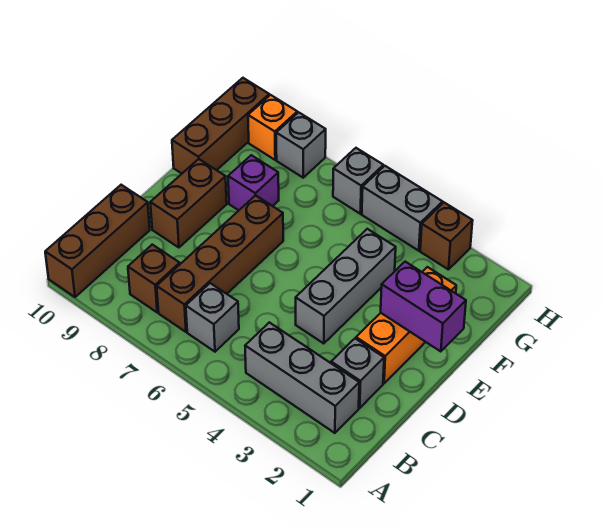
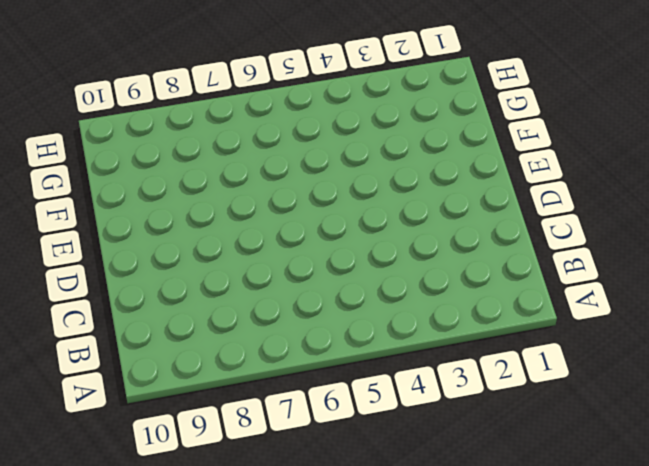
none -> brown brick A10:C10 level 1
none -> grey brick B2:B4 level 1
none -> grey brick B6 level 1

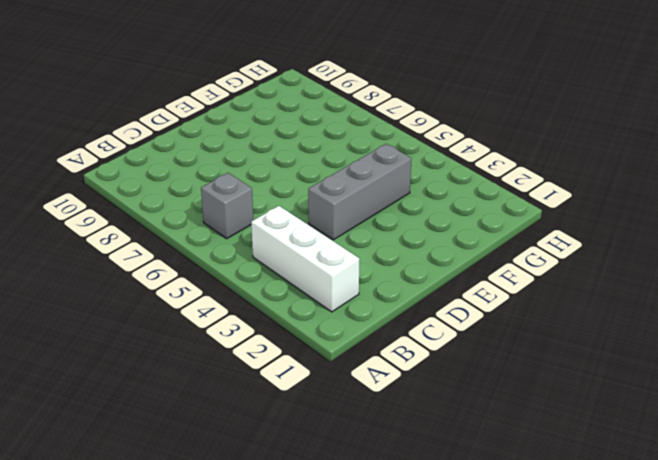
white brick B2:B4 level 1 -> grey brick B2:B4 level 1
none -> brown brick A10:C10 level 1
none -> brown brick B7:E7 level 1
none -> brown brick B8 level 1

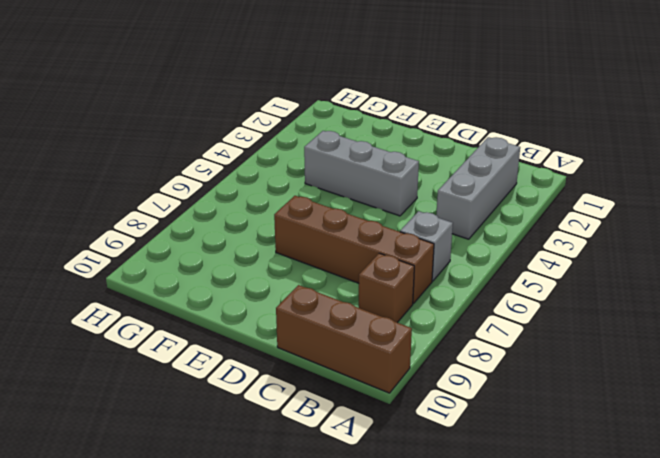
none -> grey brick C2 level 1
none -> orange brick D2:F2 level 1
none -> brown brick D9:E9 level 1

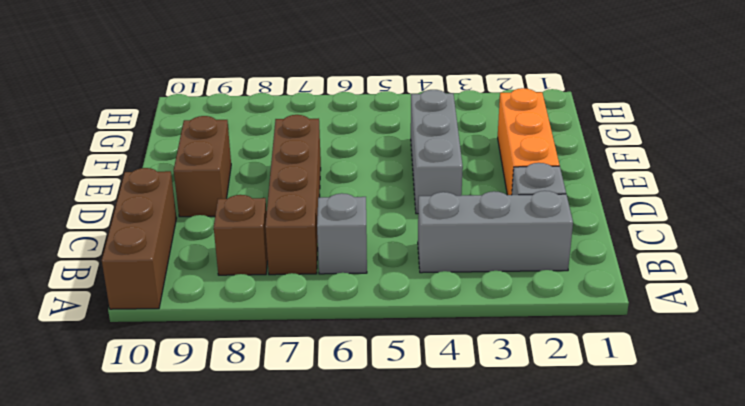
none -> purple brick F8 level 1
none -> brown brick F10:H10 level 1
none -> brown brick H3 level 1

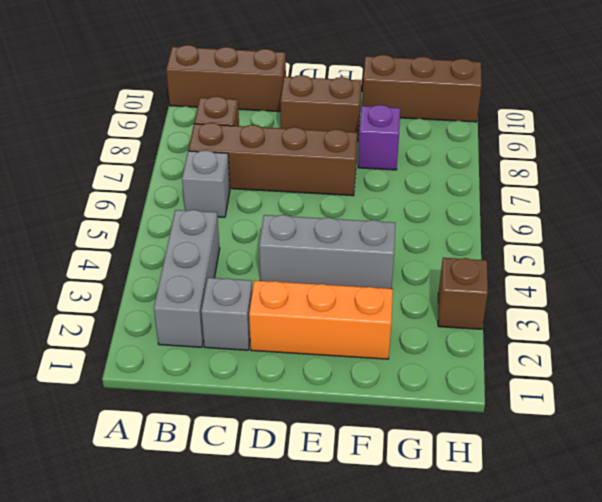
none -> grey brick H4:H5 level 1
none -> grey brick H6 level 1
none -> grey brick H8 level 1

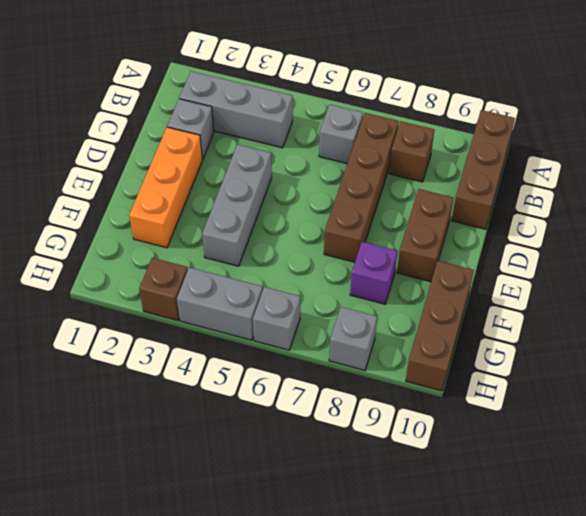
none -> orange brick H9 level 1
none -> purple brick E1:E2 level 2

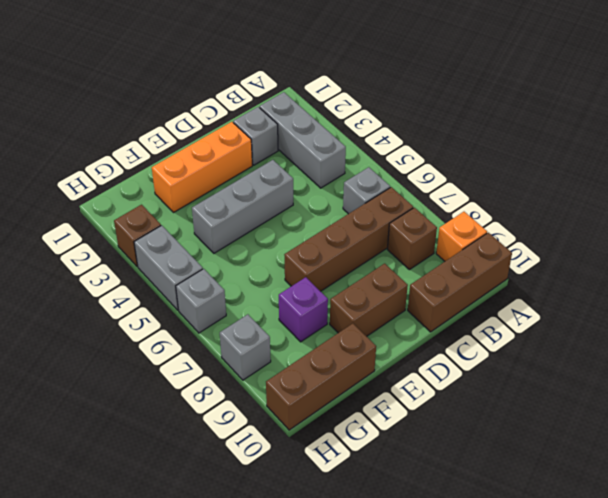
orange brick A9 level 1 -> orange brick H9 level 1
none -> purple brick E1:E2 level 2

